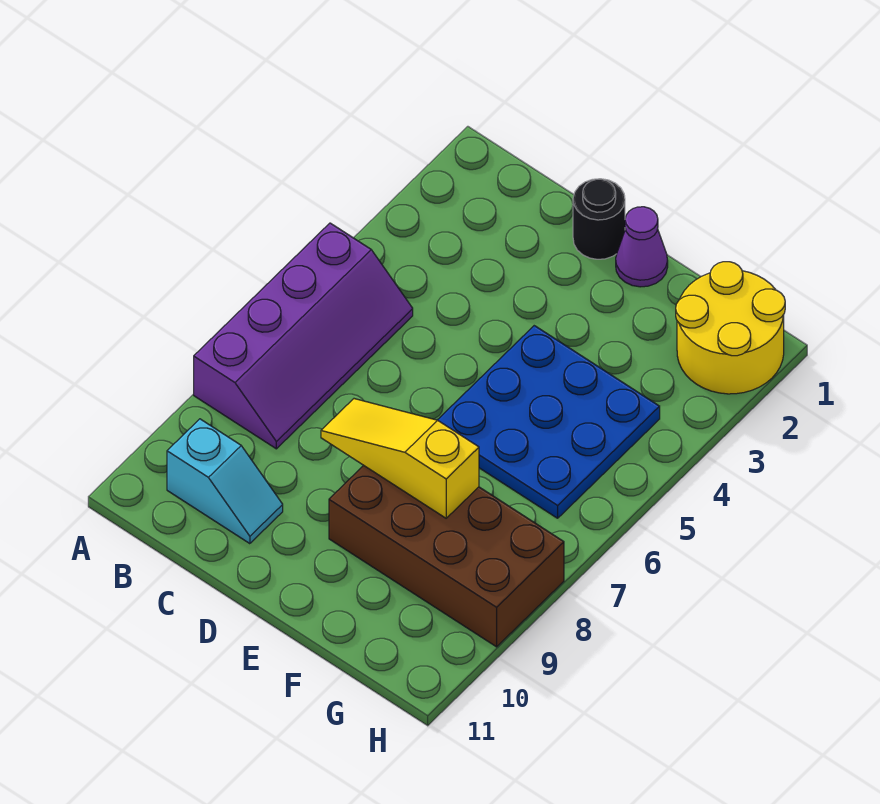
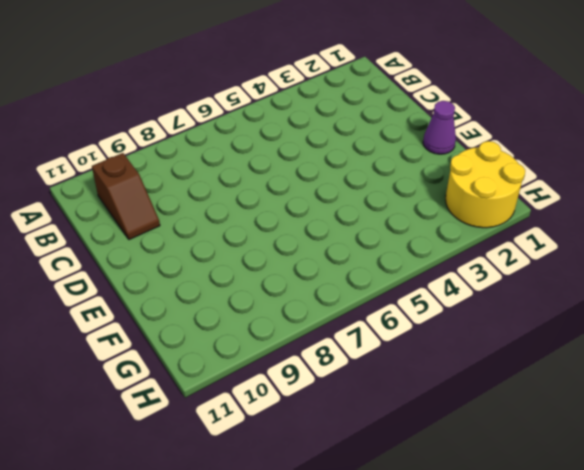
brown slope B10:C10 level 1 top B -> cyan slope B10:C10 level 1 top B
none -> purple slope A5:B8 level 1 top A
none -> black round brick D1 level 1

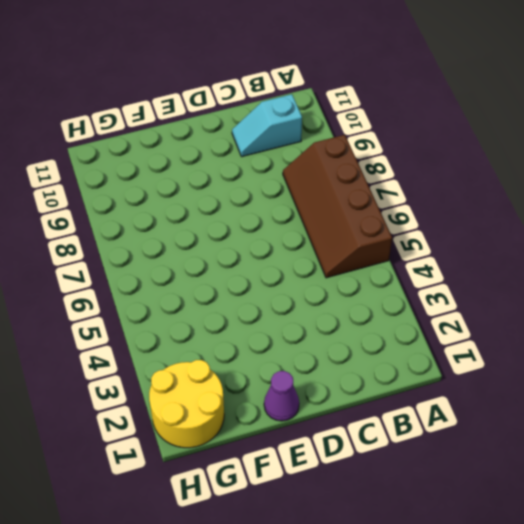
brown slope A5:B8 level 1 top A -> purple slope A5:B8 level 1 top A
none -> black round brick D1 level 1
none -> blue plate E4:G6 level 1

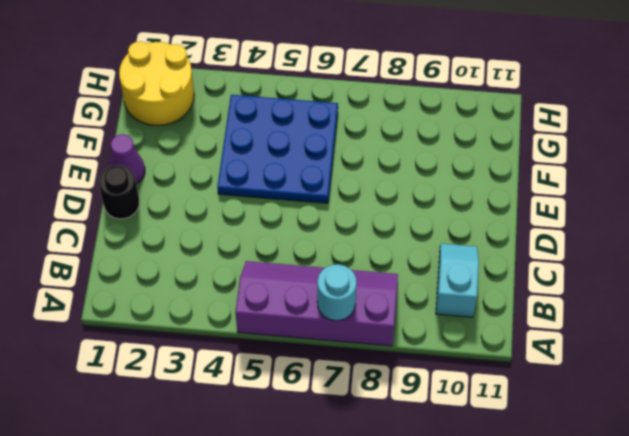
cyan round brick A7 level 2 -> none
none -> brown brick E8:H9 level 1
none -> yellow slope D8:F8 level 2 top F

